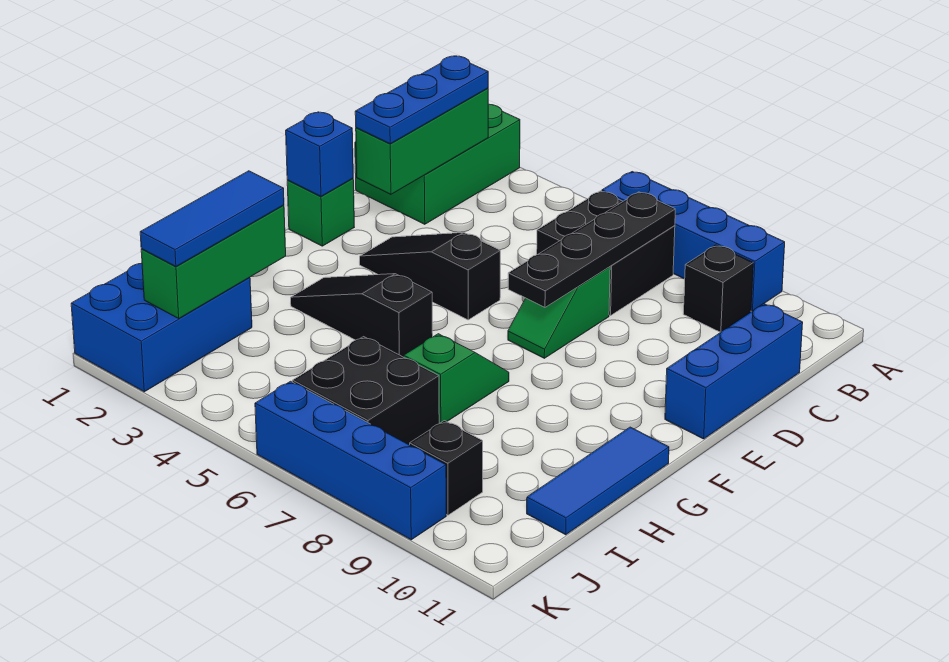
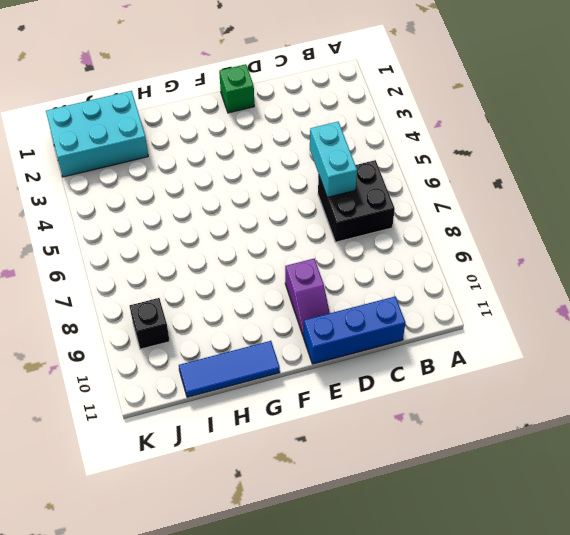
cyan brick C5:C6 level 2 -> none
purple slope E9:E10 level 1 top 9 -> none
cyan brick I1:K2 level 1 -> blue brick I1:K2 level 1
none -> green brick A1:C2 level 1
none -> blue brick A6:A9 level 1
none -> black brick B9 level 1

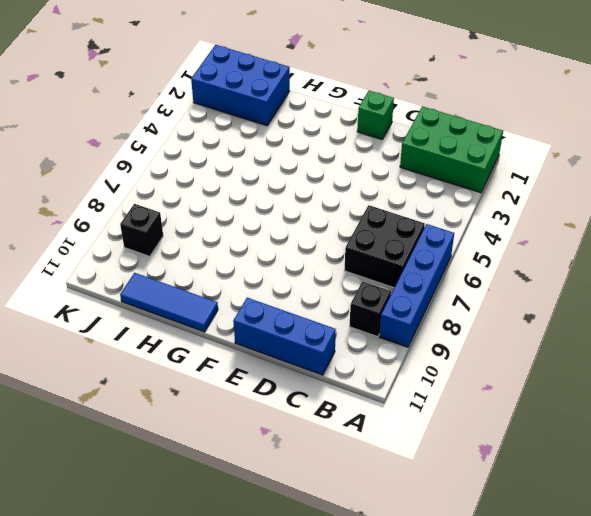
none -> green slope D7:E7 level 1 top D
none -> black slope E3:E5 level 1 top 5
none -> black slope G3:G5 level 1 top 5

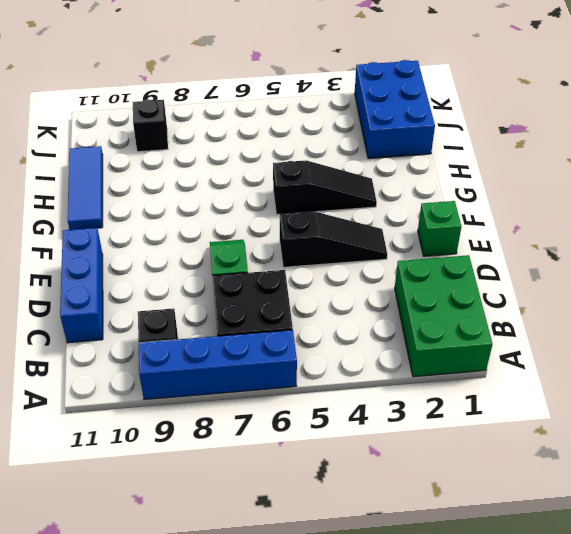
none -> green slope G7:H7 level 1 top H
none -> black brick I6:J7 level 1
none -> blue brick K6:K9 level 1

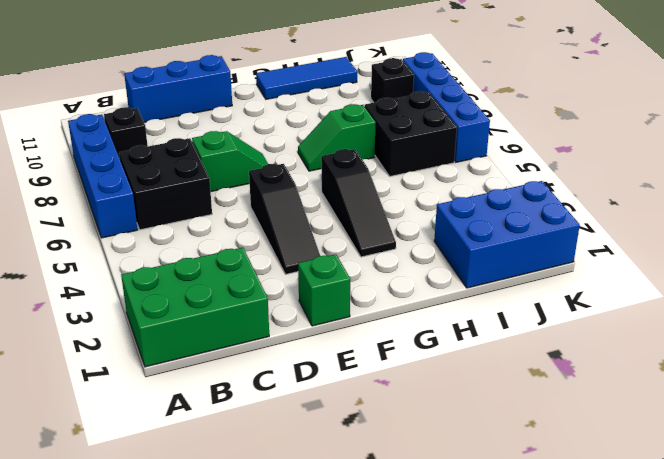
none -> green brick B2:D2 level 2
none -> black plate B7:E7 level 2
none -> blue brick E1 level 2

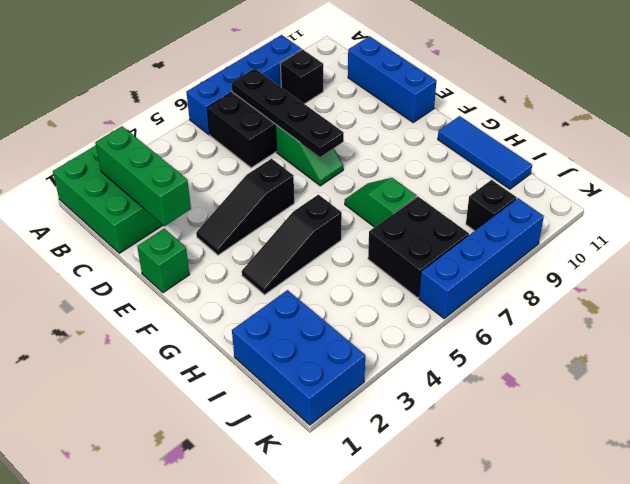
none -> blue brick E1 level 2
none -> green brick H2:J2 level 2
none -> blue plate B2:D2 level 3

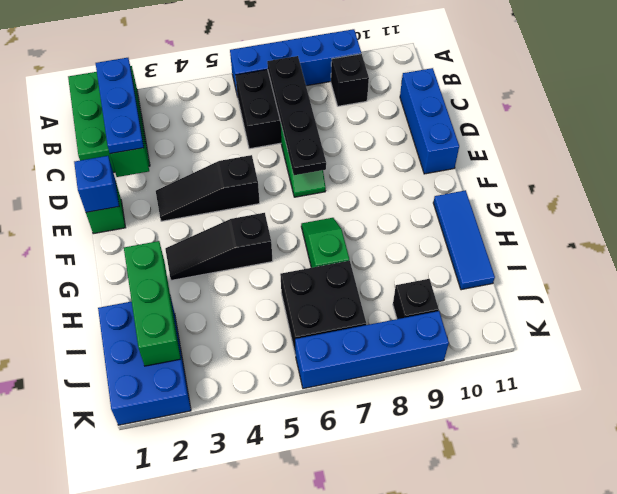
none -> blue tile H2:J2 level 3

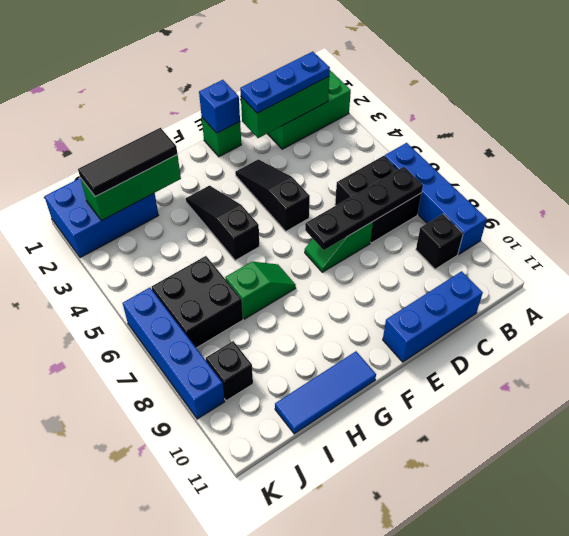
black tile H2:J2 level 3 -> blue tile H2:J2 level 3

